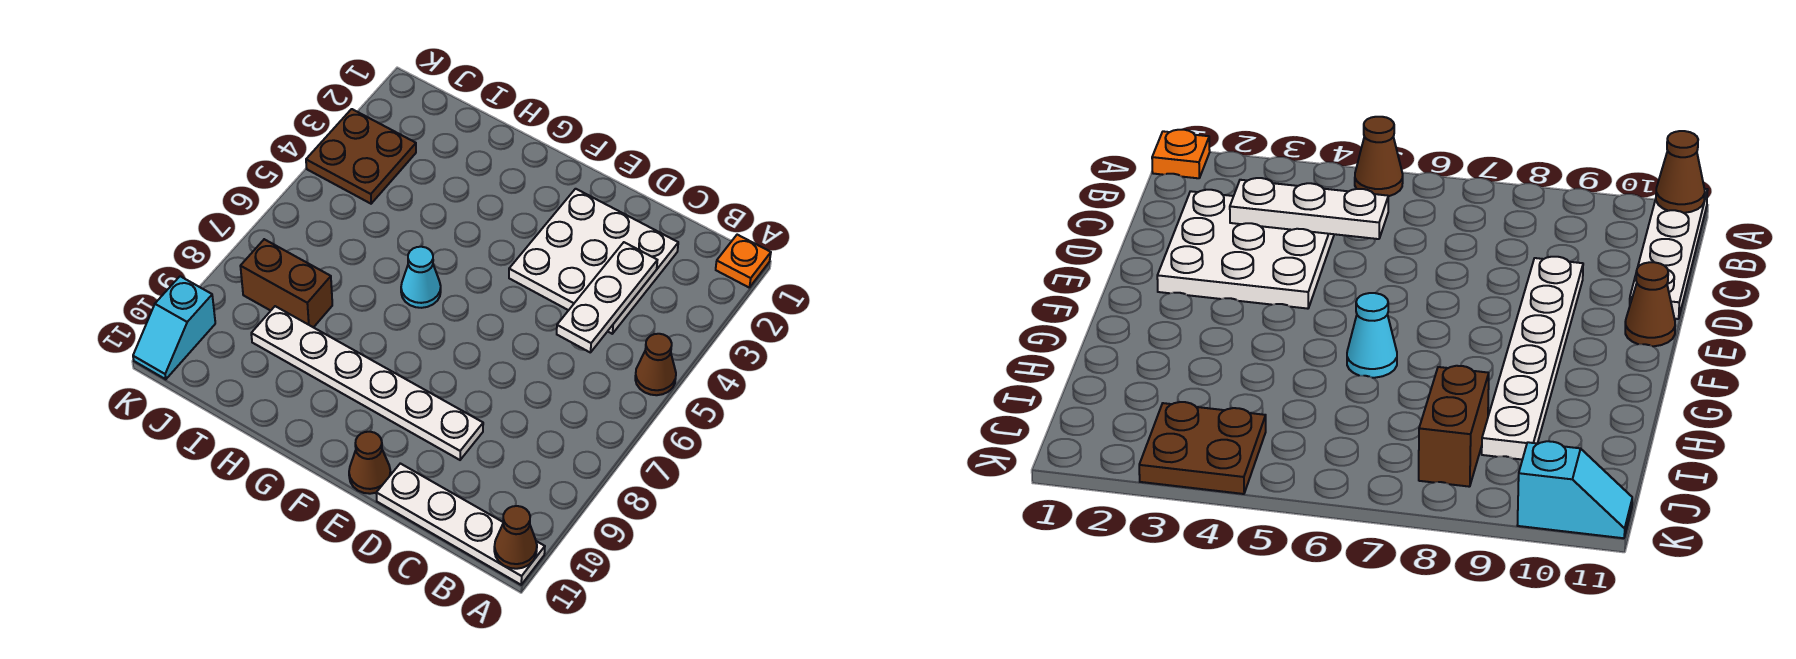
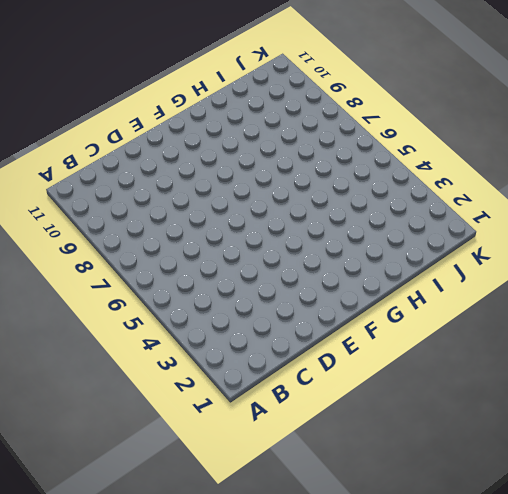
none -> orange plate A1 level 1
none -> brown cone A5 level 1
none -> white plate A11:D11 level 1

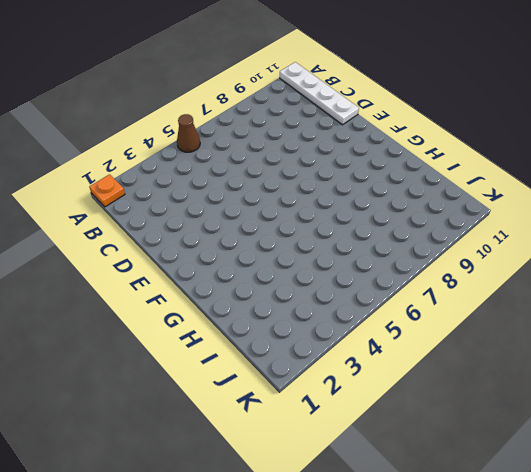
none -> white plate C2:E4 level 1
none -> white plate D9:I9 level 1
none -> brown cone E11 level 1

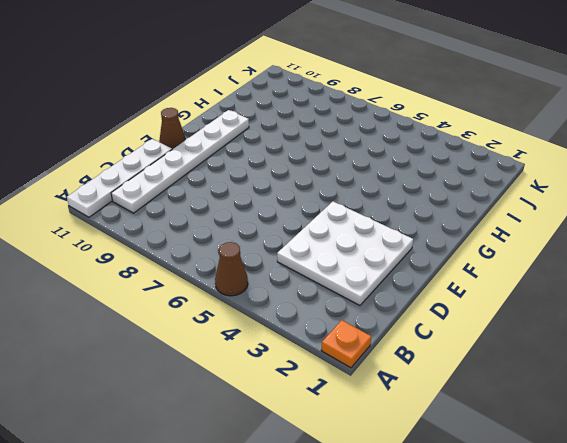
white plate B10:G10 level 1 -> white plate D9:I9 level 1
none -> cyan cone G6 level 1
none -> brown brick I8:J8 level 1
none -> brown plate J3:K4 level 1

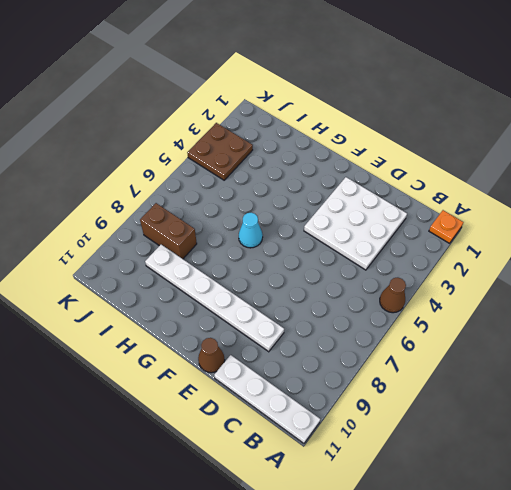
none -> cyan slope K10:K11 level 1 top 10
none -> brown cone A11 level 2
none -> white plate C3:C5 level 2

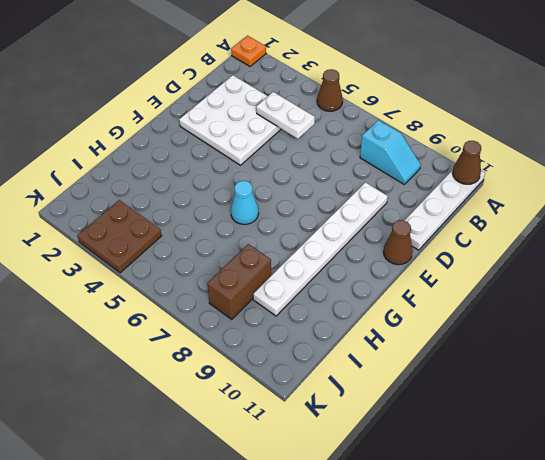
cyan slope B8:B9 level 1 top 8 -> cyan slope K10:K11 level 1 top 10
white plate C4:C5 level 2 -> white plate C3:C5 level 2

